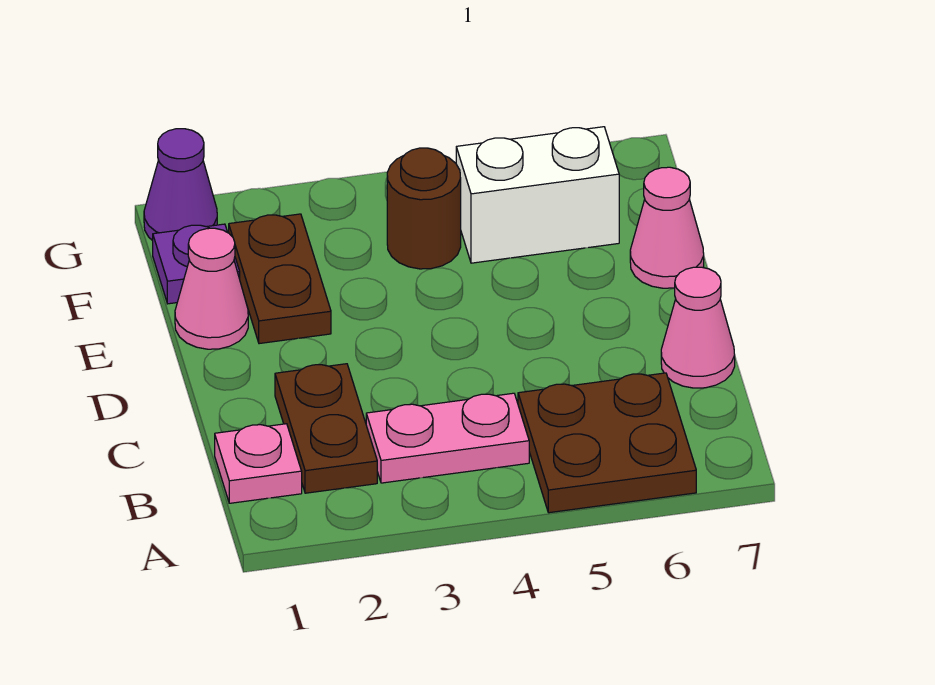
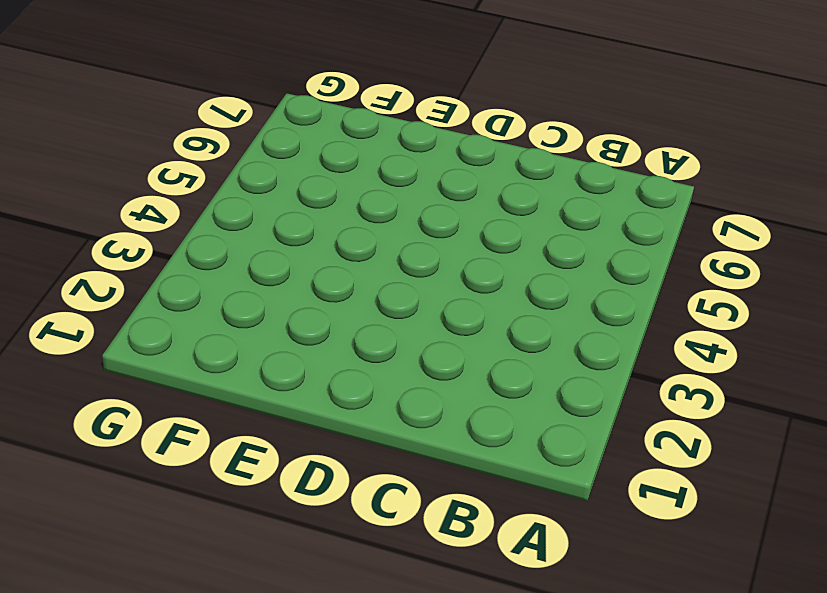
none -> brown plate A5:B6 level 1
none -> pink plate B1 level 1
none -> brown plate B2:C2 level 1

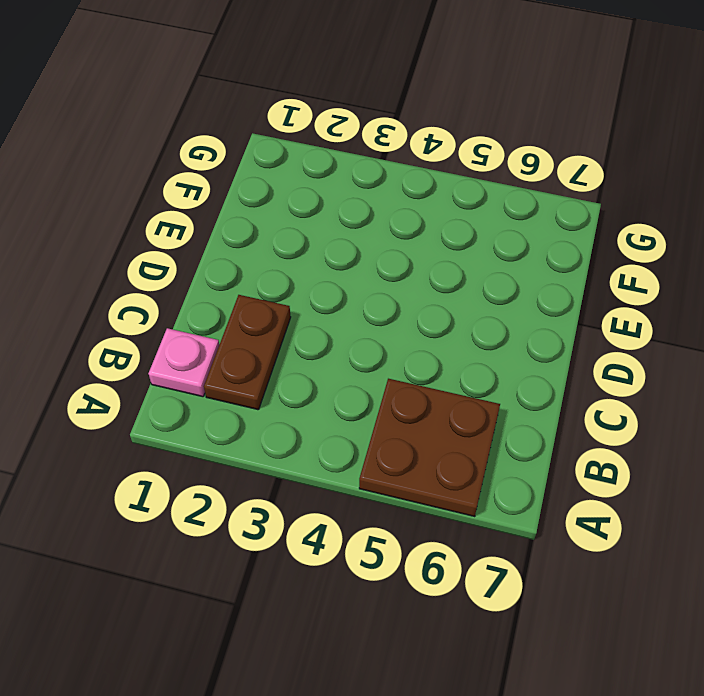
none -> pink plate B3:B4 level 1
none -> pink cone C7 level 1
none -> pink cone E1 level 1

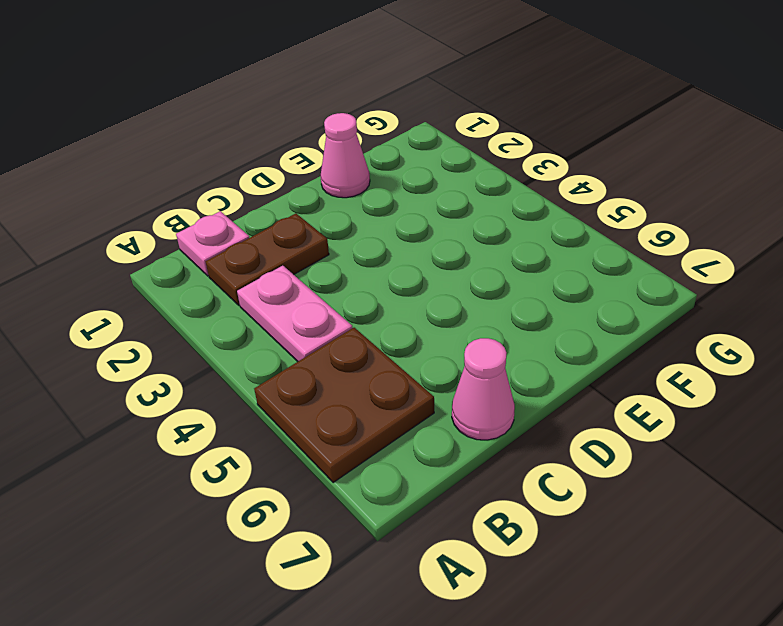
none -> brown plate E2:F2 level 1
none -> pink cone E7 level 1
none -> purple plate F1 level 1

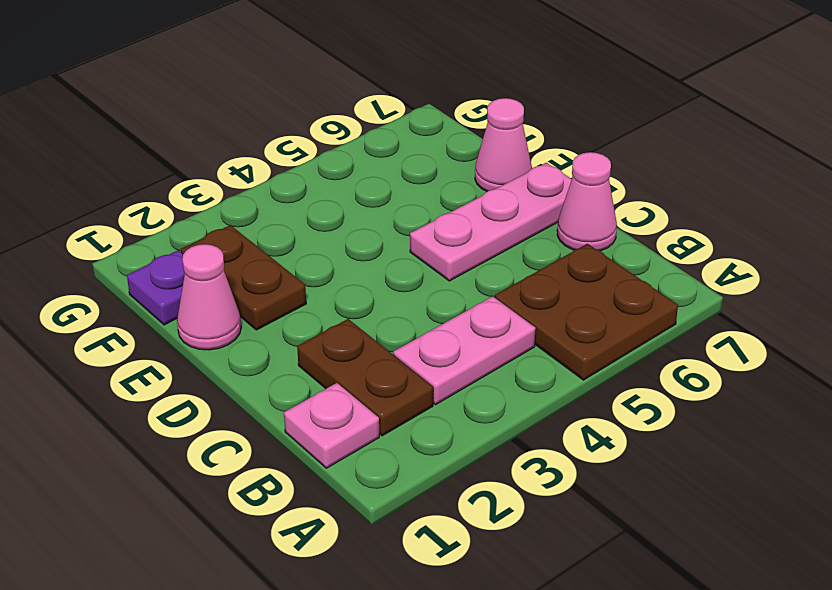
pink plate D5:D7 level 1 -> none
none -> brown round brick F4 level 1
none -> white brick F5:F6 level 1
none -> purple cone G1 level 1

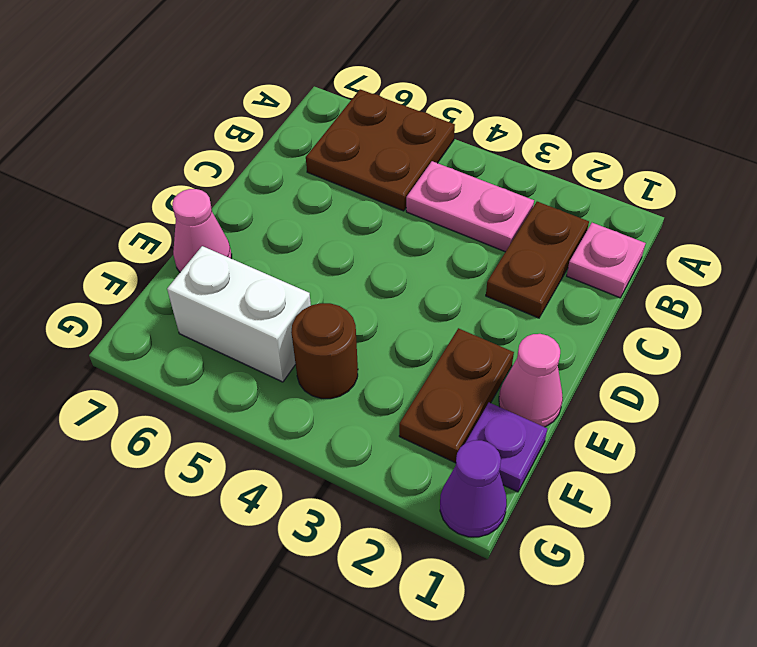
none -> pink cone C7 level 1

